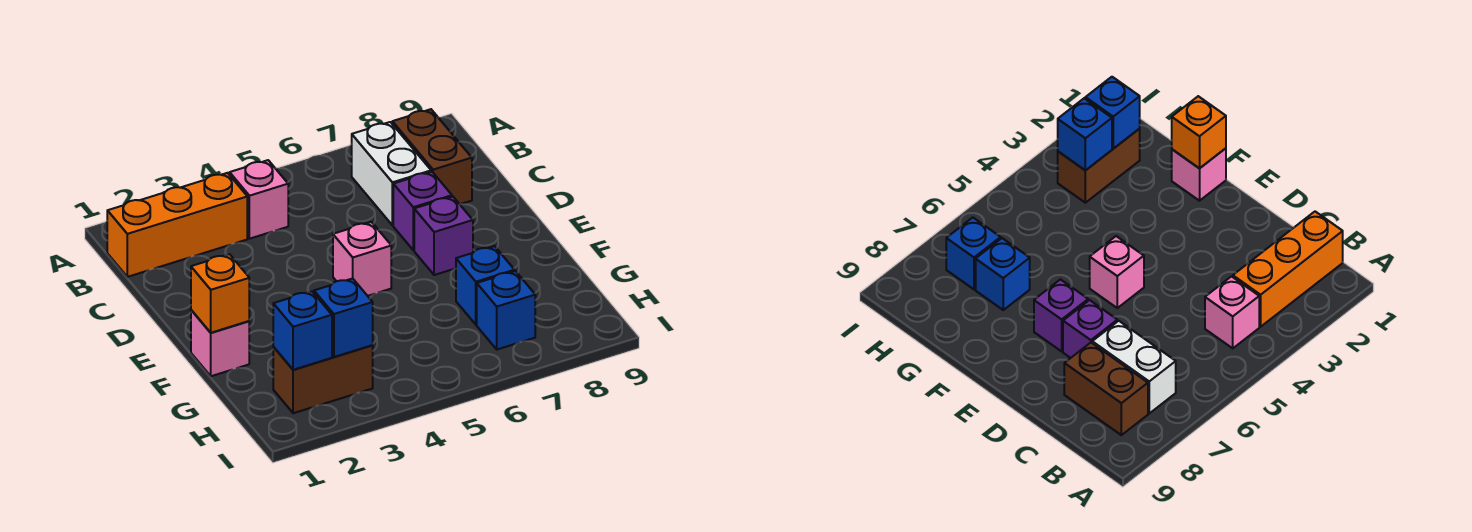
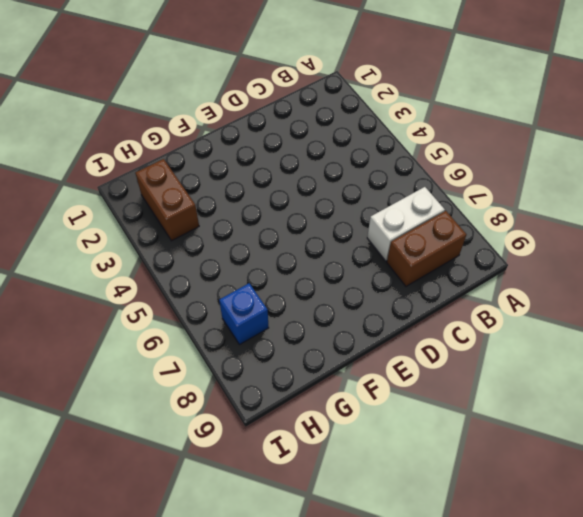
none -> orange brick B1:B3 level 1
none -> pink brick B4 level 1
none -> purple brick D7 level 1

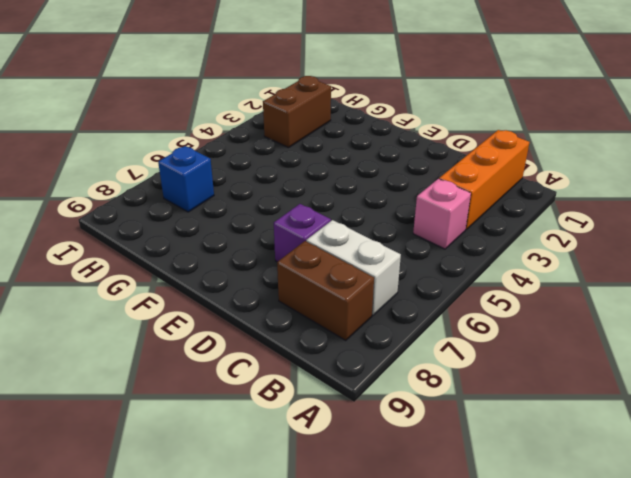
none -> pink brick E5 level 1
none -> purple brick E7 level 1
none -> pink brick F1 level 1

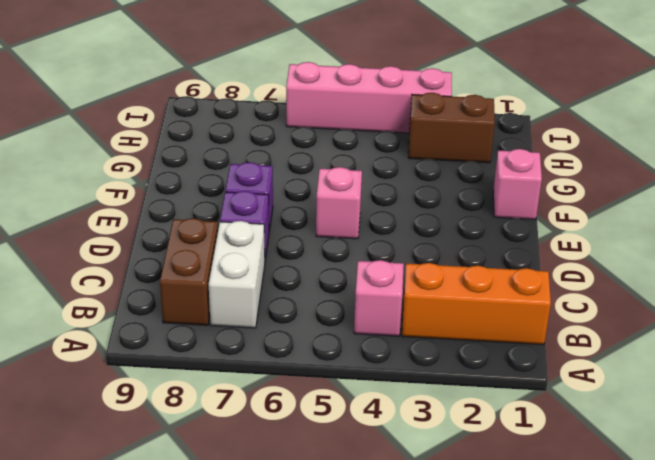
pink brick I3:I6 level 1 -> none
none -> blue brick G7 level 1
none -> blue brick H7 level 1
none -> orange brick F1 level 2

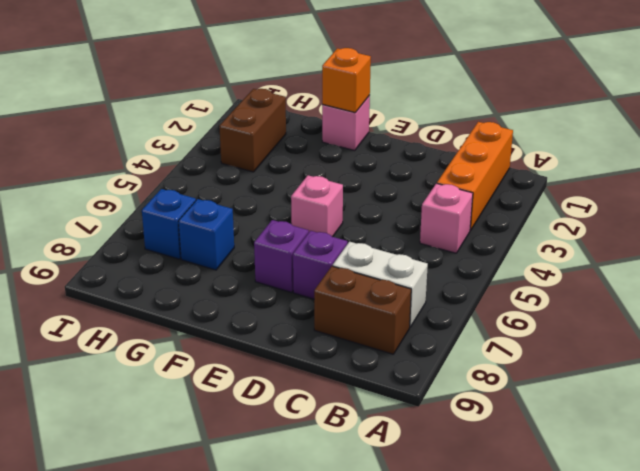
none -> blue brick H2 level 2
none -> blue brick H3 level 2

